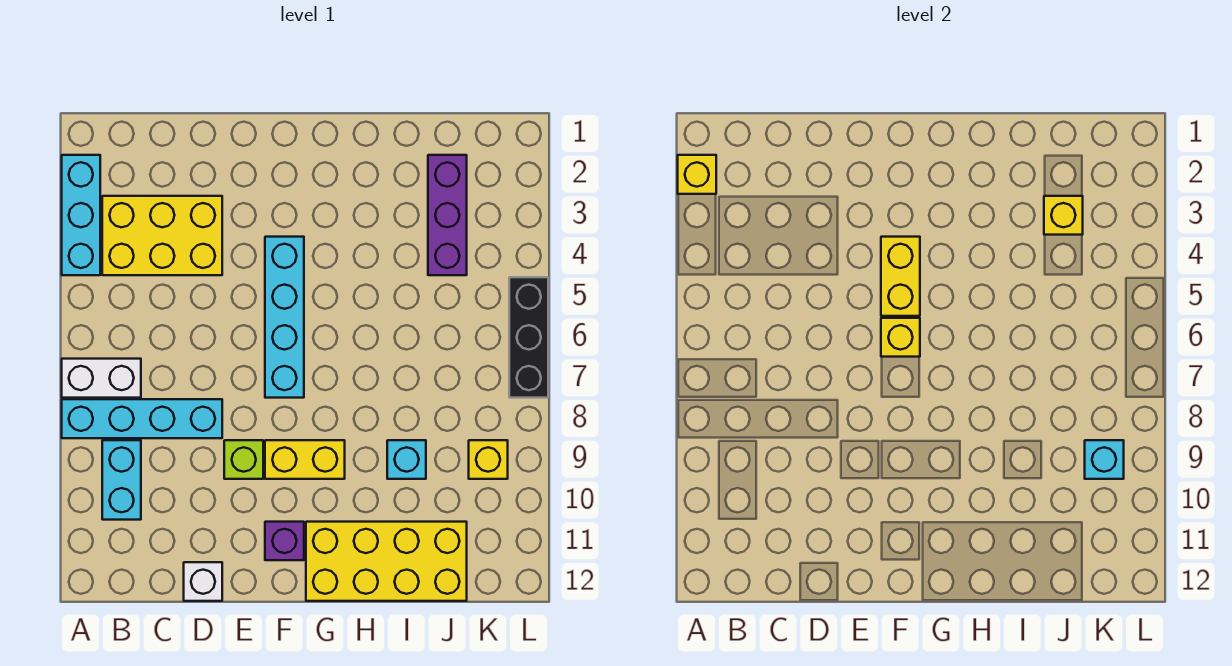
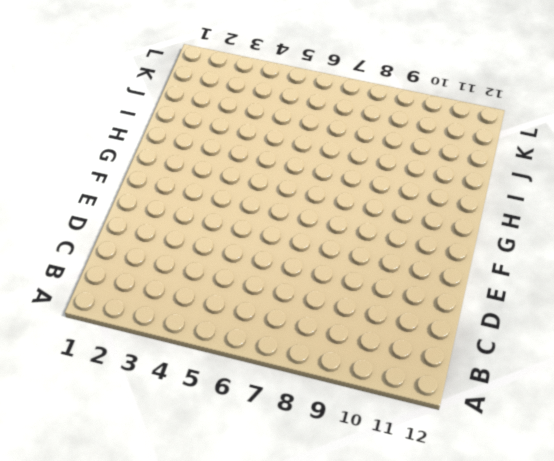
none -> cyan brick A2:A4 level 1
none -> white brick A7:B7 level 1
none -> cyan brick A8:D8 level 1

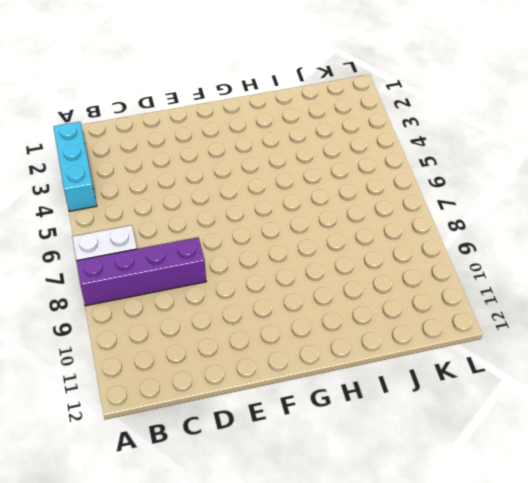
purple brick A8:D8 level 1 -> cyan brick A8:D8 level 1
none -> yellow brick B3:D4 level 1
none -> cyan brick B9:B10 level 1
none -> white brick D12 level 1

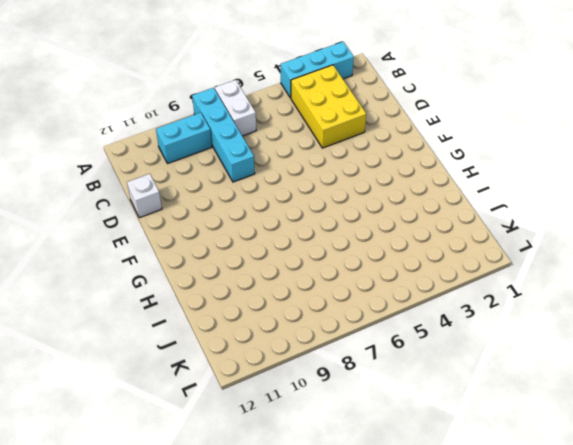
none -> lime brick E9 level 1
none -> cyan brick F4:F7 level 1
none -> yellow brick F9:G9 level 1

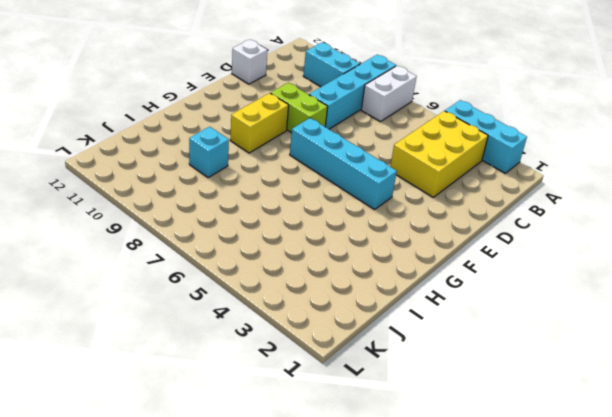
lime brick E8:E9 level 1 -> lime brick E9 level 1
none -> purple brick F11 level 1
none -> yellow brick G11:J12 level 1
none -> purple brick J2:J4 level 1

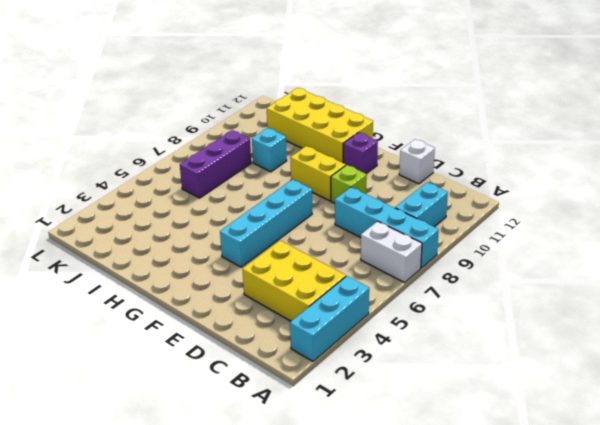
purple brick J6:J8 level 1 -> purple brick J2:J4 level 1
none -> yellow brick K9 level 1
none -> black brick L5:L7 level 1
none -> yellow brick A2 level 2

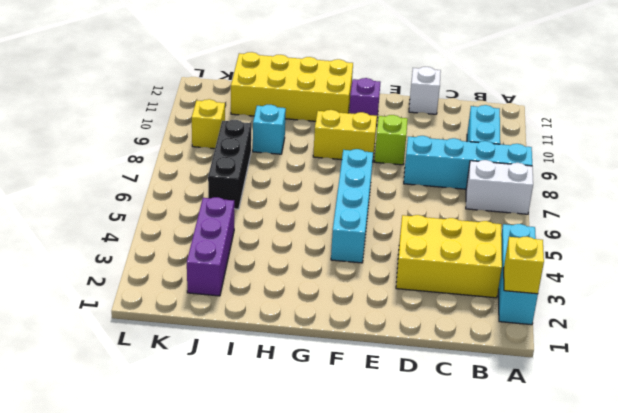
black brick J6:J8 level 1 -> black brick L5:L7 level 1
none -> yellow brick F4:F5 level 2
none -> yellow brick F6 level 2
none -> yellow brick J3 level 2

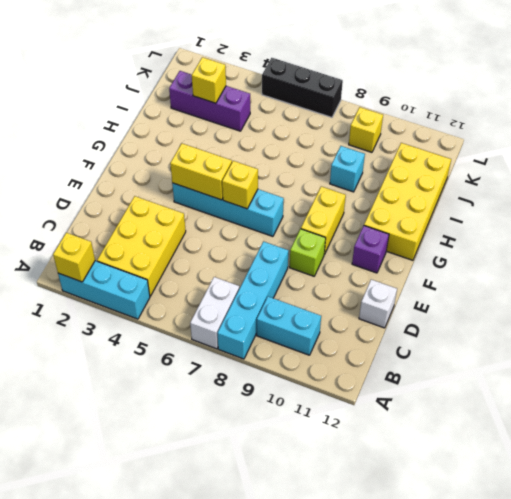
none -> cyan brick K9 level 2

